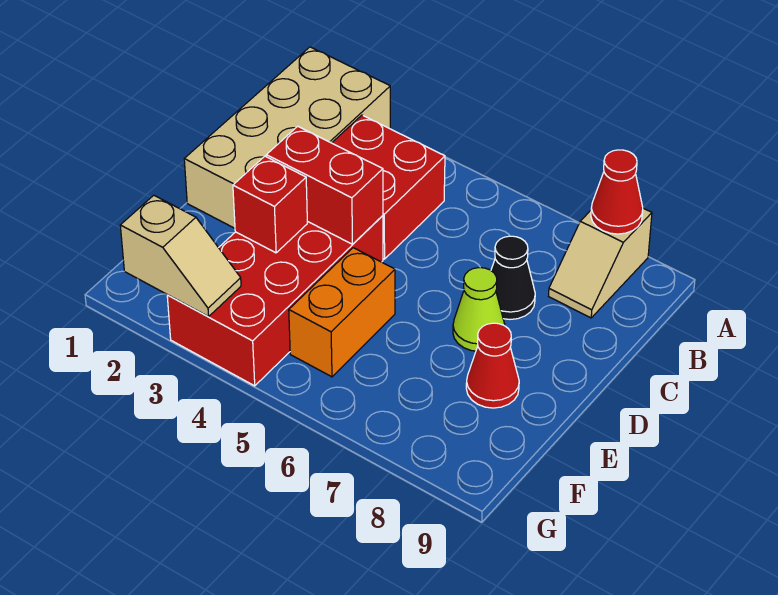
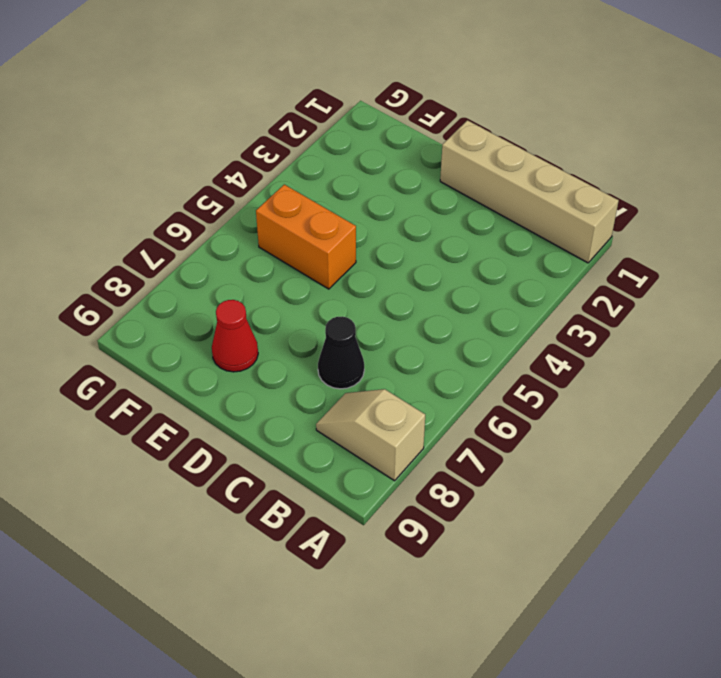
tan brick A1:D1 level 1 -> tan brick A1:D2 level 1
none -> red brick B3:C4 level 1
none -> red brick D3:G4 level 1
none -> lime cone D7 level 1

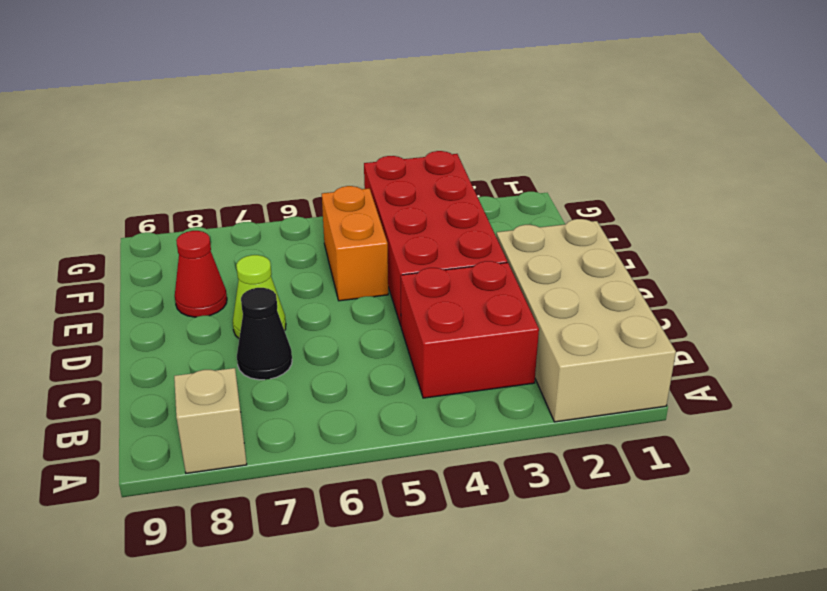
none -> red cone A8 level 2
none -> red brick D3:D4 level 2
none -> red brick E3 level 2

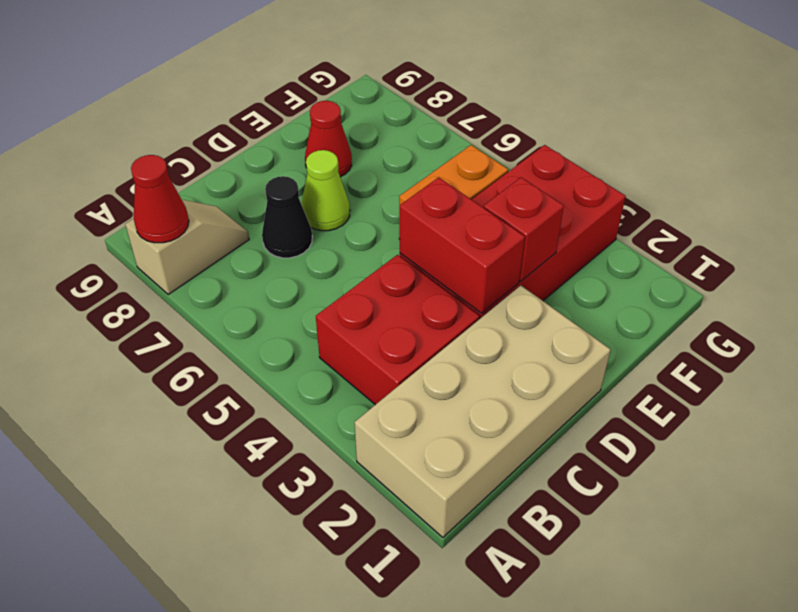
none -> tan slope G2:G3 level 2 top 2

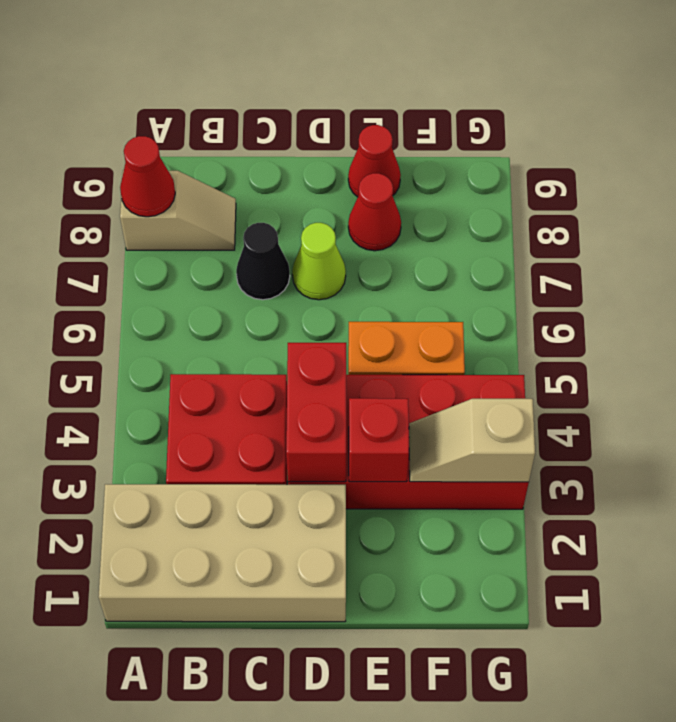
red cone E9 level 1 -> none
tan slope F3:G3 level 2 top G -> tan slope G2:G3 level 2 top 2

